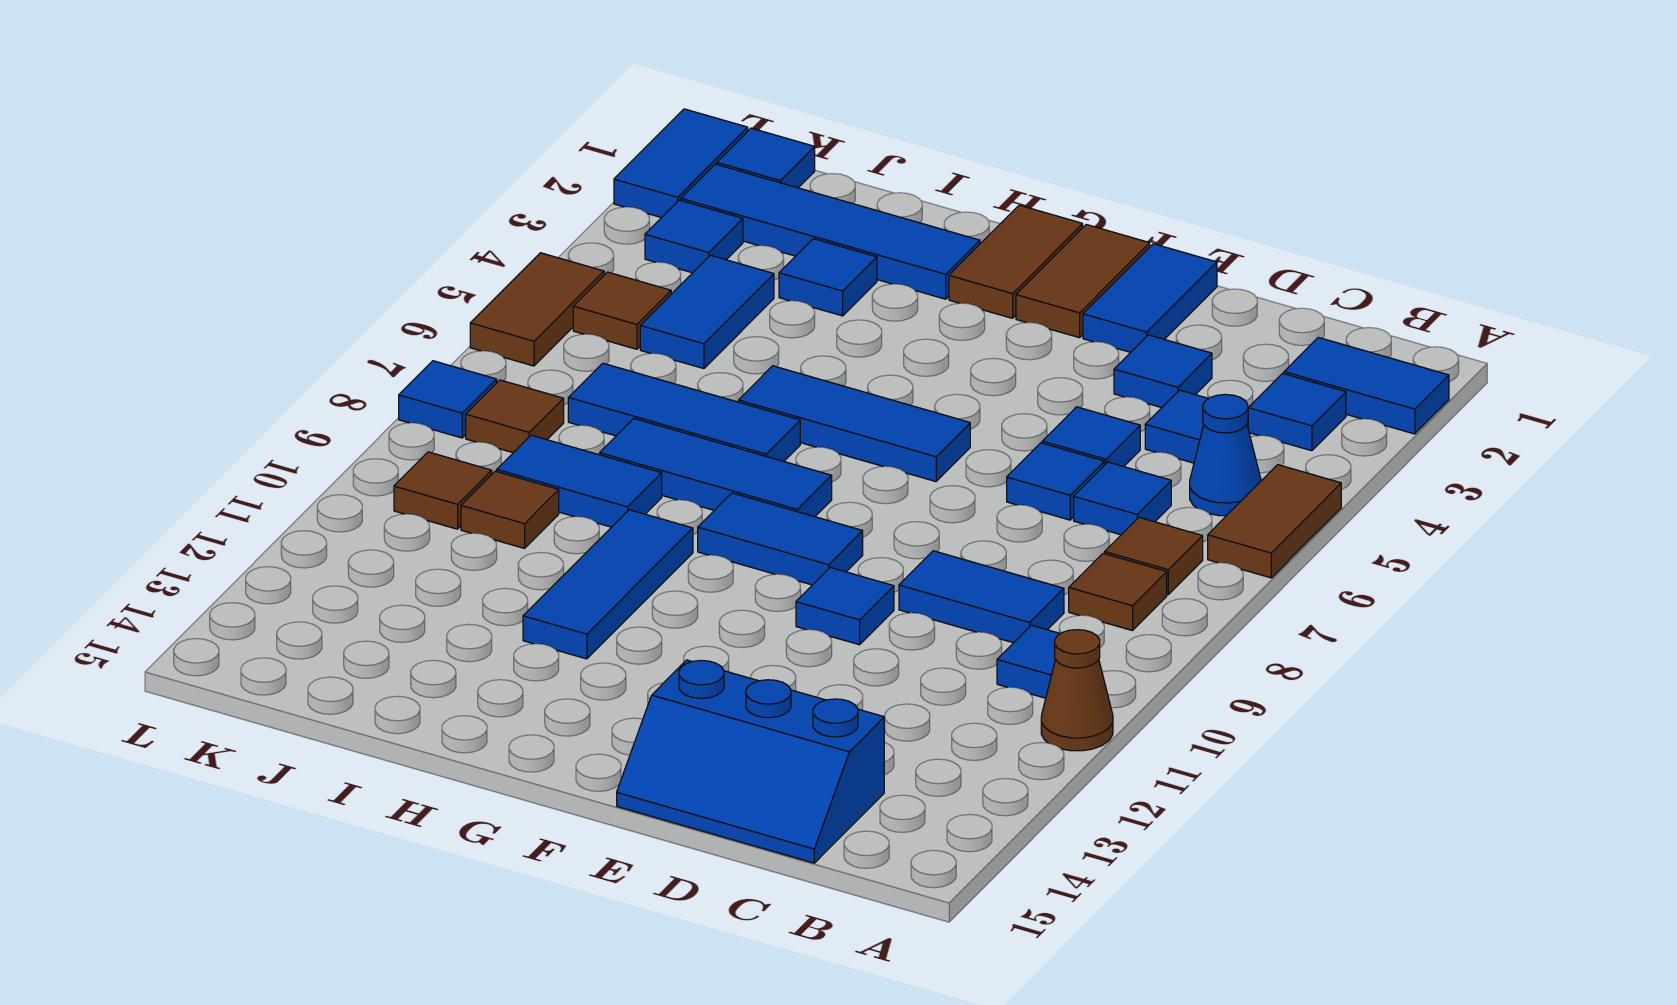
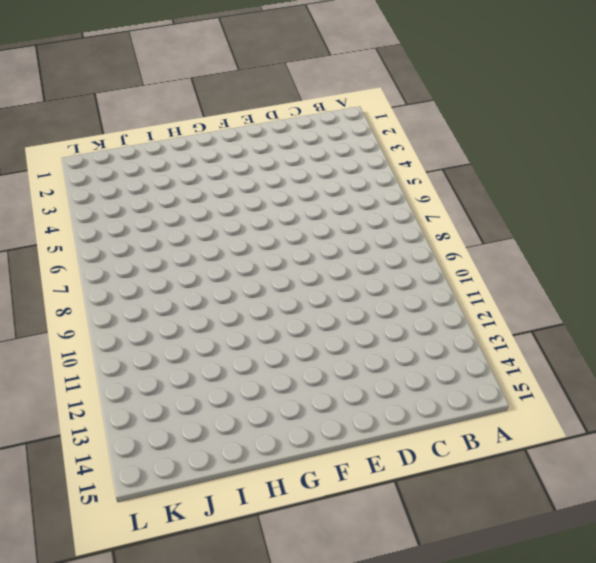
none -> blue tile A2:B2 level 1
none -> brown tile A5:A6 level 1
none -> brown cone A11 level 1
none -> blue tile B3 level 1

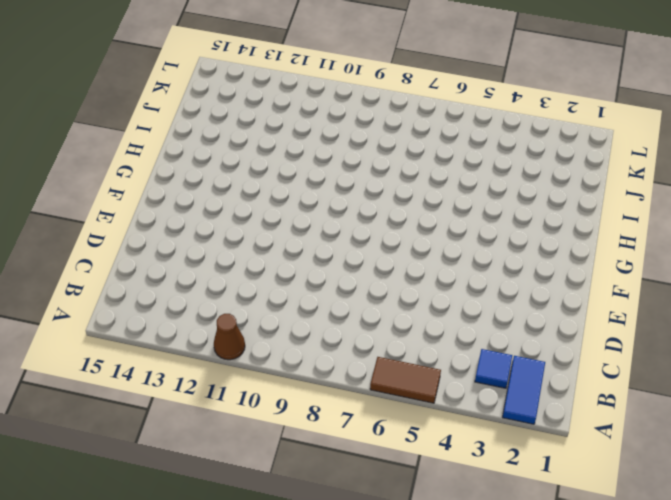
none -> blue cone B5 level 1
none -> brown tile B7 level 1
none -> brown tile B8 level 1
none -> blue tile B10 level 1

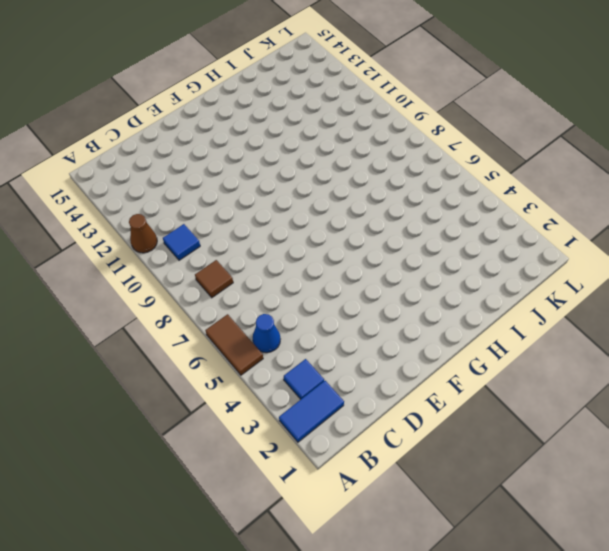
none -> brown tile B7 level 1
none -> blue tile C4 level 1
none -> blue tile C6 level 1
none -> blue tile C9:D9 level 1

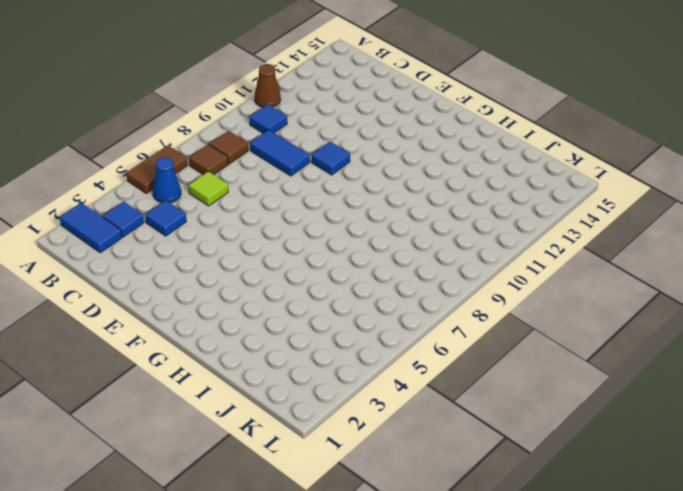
lime tile C6 level 1 -> blue tile C6 level 1
none -> blue slope C14:E15 level 1 top 14
none -> blue tile D3 level 1
none -> blue tile D5 level 1
none -> blue tile D6 level 1

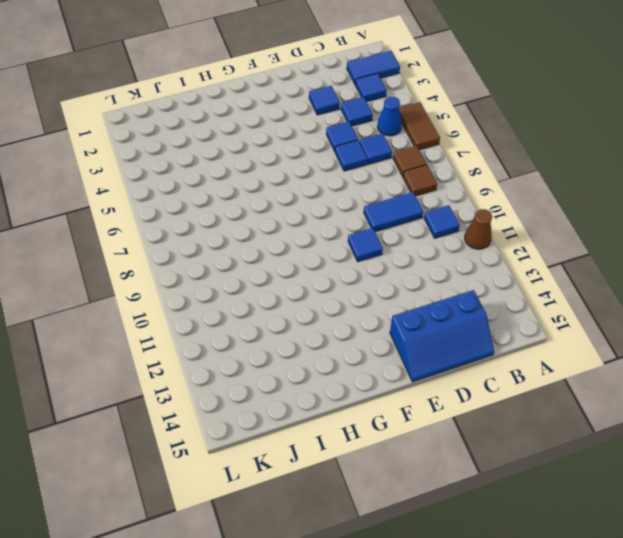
none -> blue tile E1:E2 level 1
none -> brown tile F1:F2 level 1
none -> blue tile F6:H6 level 1
none -> blue tile F9:G9 level 1

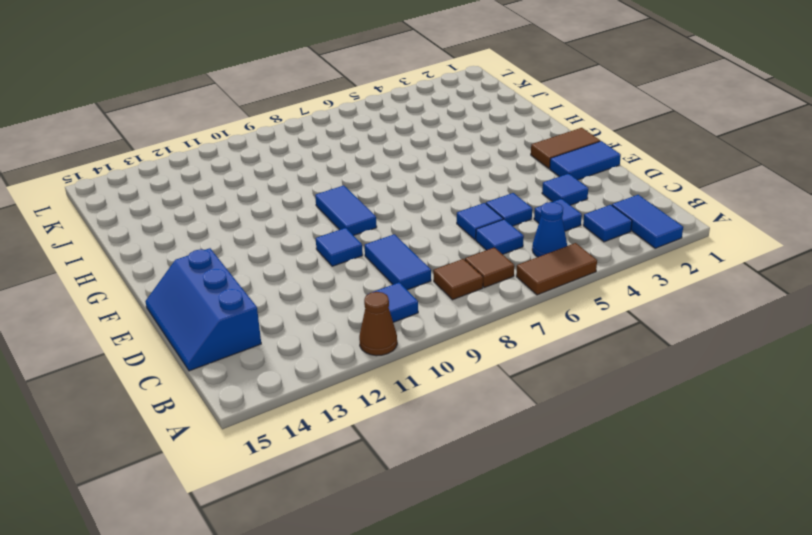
none -> blue tile F6:H6 level 1
none -> brown tile G1:G2 level 1
none -> blue tile G8:I8 level 1
none -> blue tile H2:K2 level 1

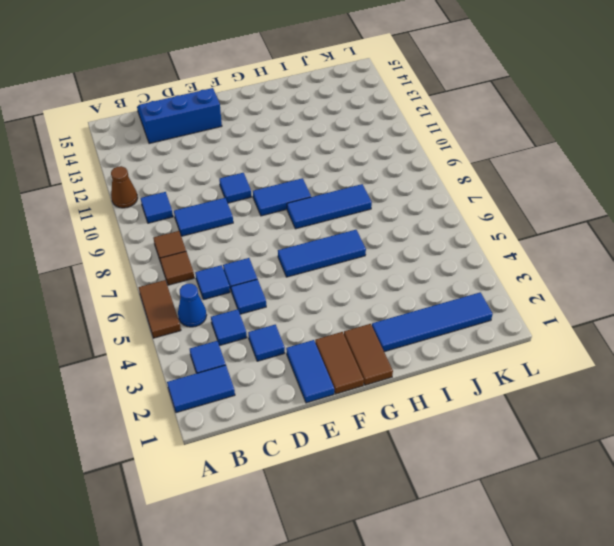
none -> blue tile H7:J7 level 1
none -> blue tile H10:H12 level 1
none -> blue tile I3 level 1
none -> blue tile I9:J9 level 1

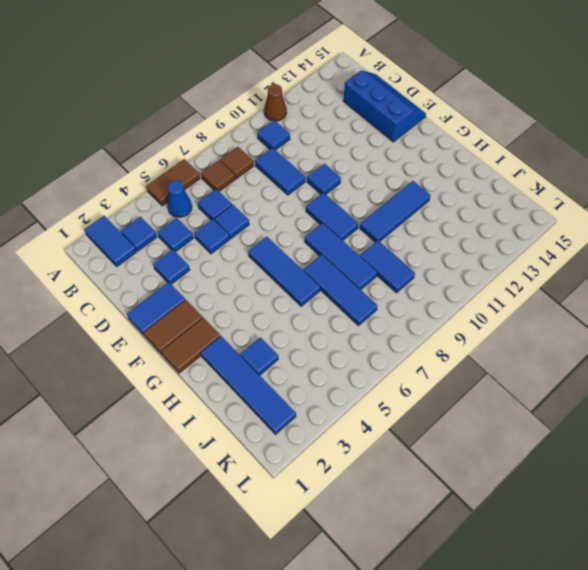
none -> blue tile J4:J5 level 1
none -> brown tile J10 level 1
none -> blue tile K1 level 1
none -> blue tile K3 level 1

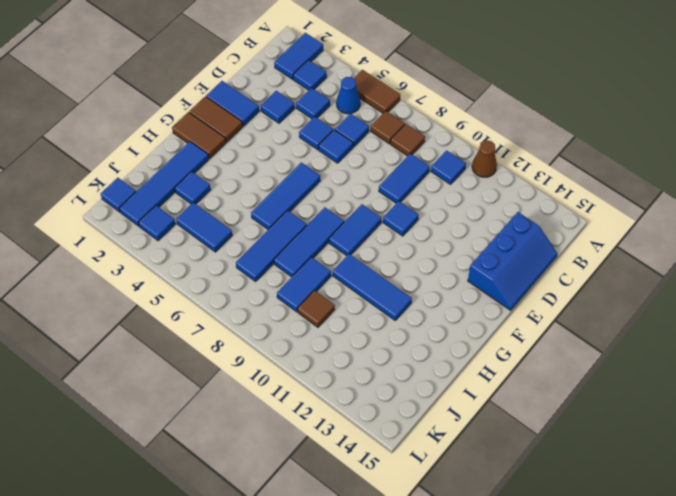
none -> brown tile K5 level 1
none -> brown tile K8 level 1
none -> brown tile K10 level 1
none -> blue tile L1:L2 level 1

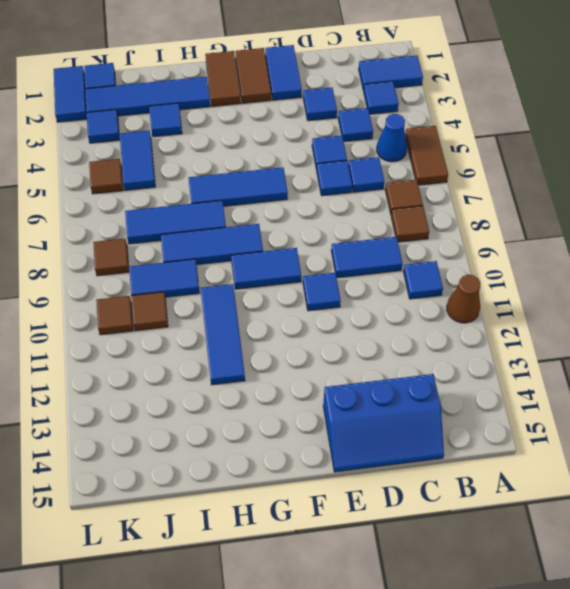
none -> brown tile L5:L6 level 1
none -> blue tile L8 level 1

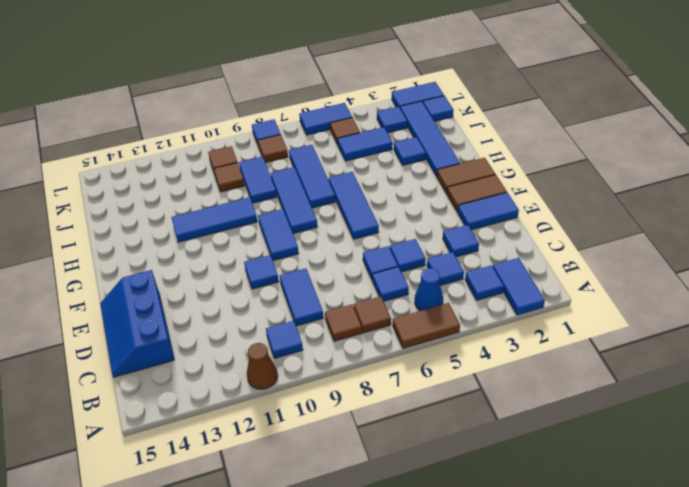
blue tile L5:L6 level 1 -> brown tile L5:L6 level 1

